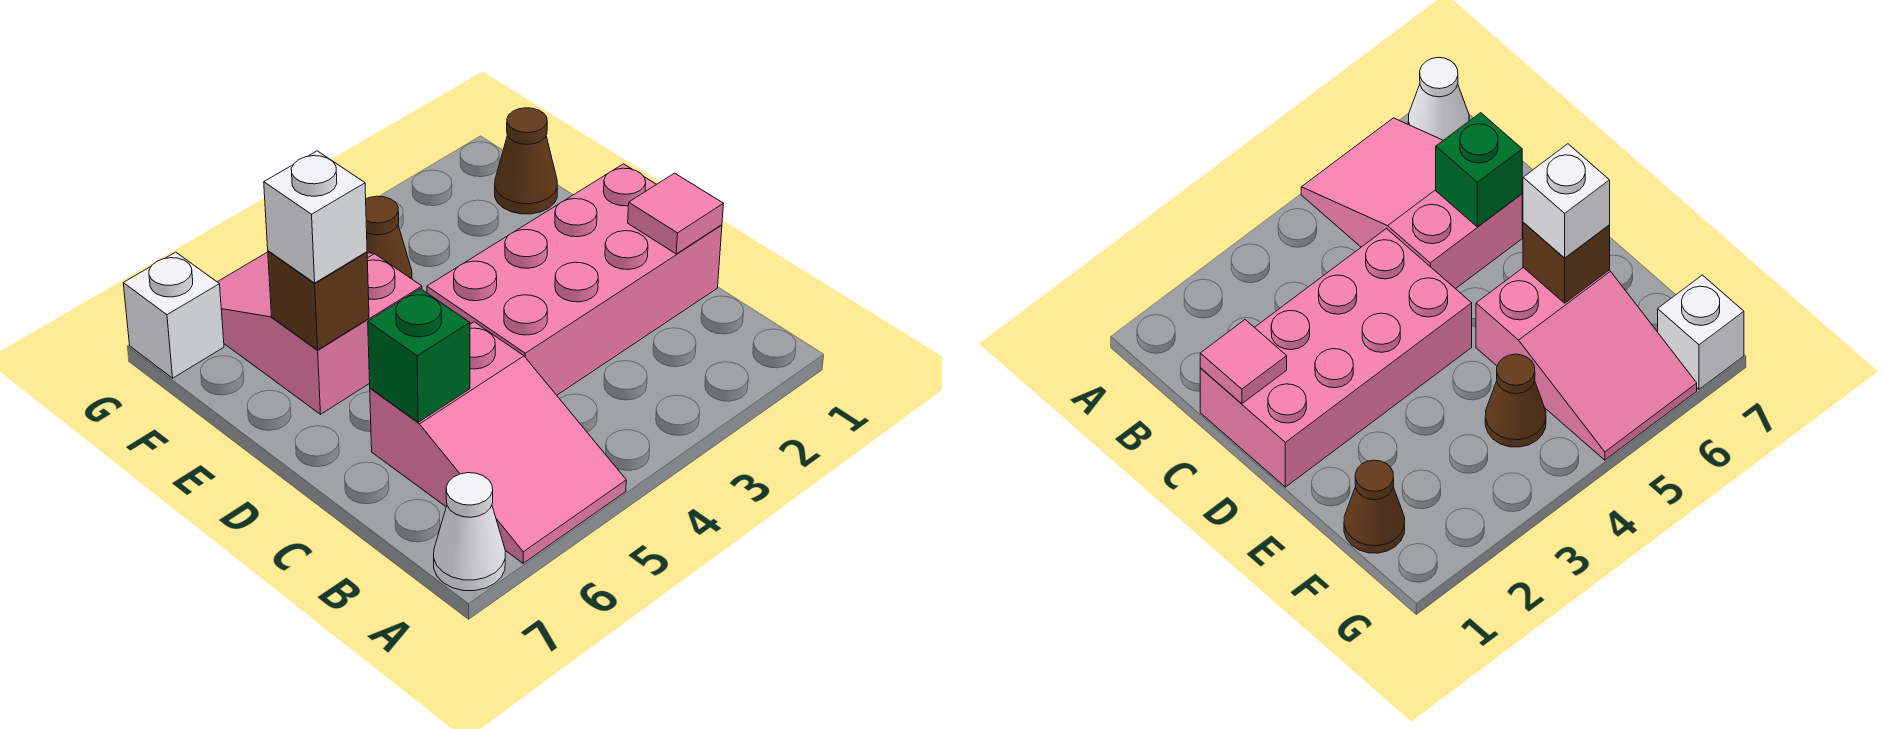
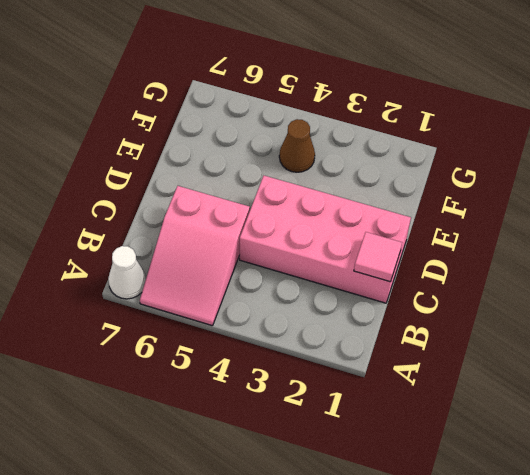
none -> pink slope E5:G6 level 1 top E
none -> brown cone F1 level 1

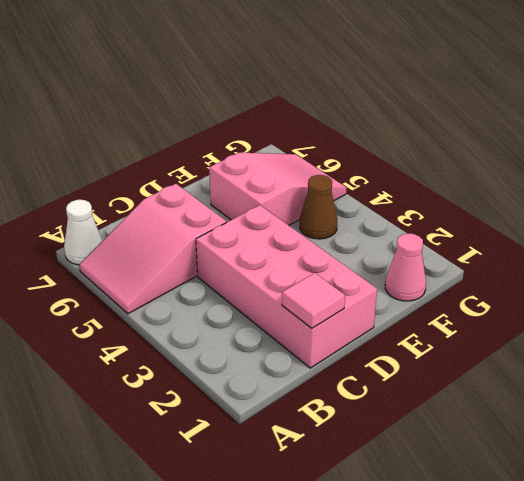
pink cone F1 level 1 -> brown cone F1 level 1
none -> white brick G7 level 1
none -> green brick C6 level 2

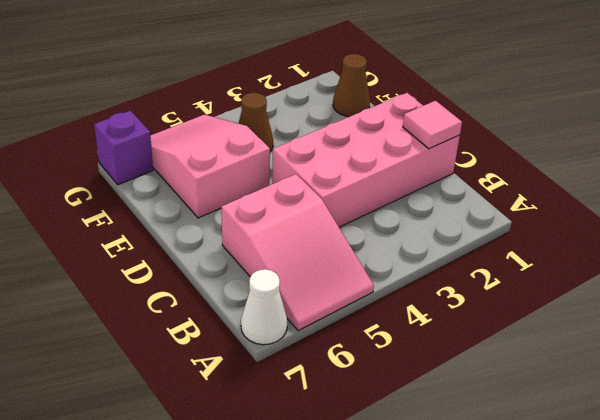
purple brick G7 level 1 -> white brick G7 level 1
none -> green brick C6 level 2
none -> brown brick E6 level 2

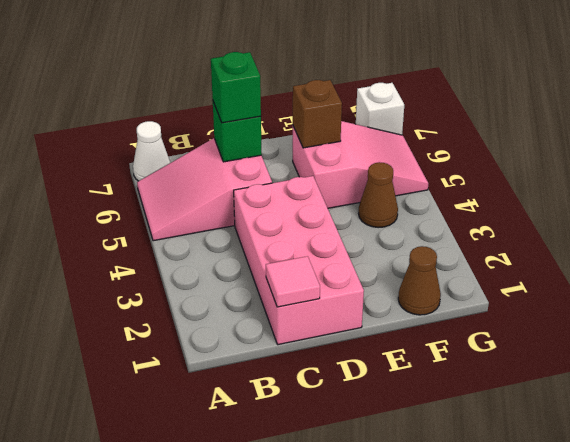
green brick C6 level 3 -> none
none -> white brick E6 level 3

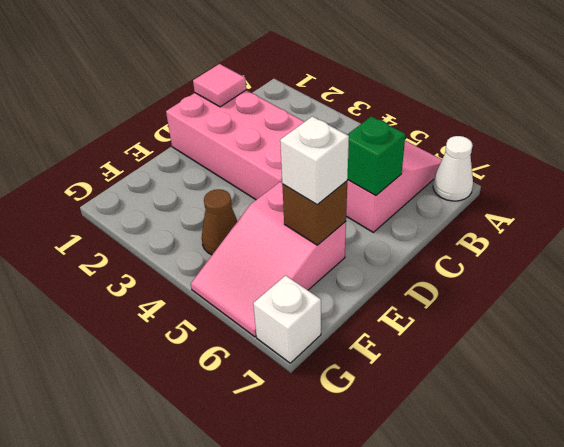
none -> brown cone F1 level 1

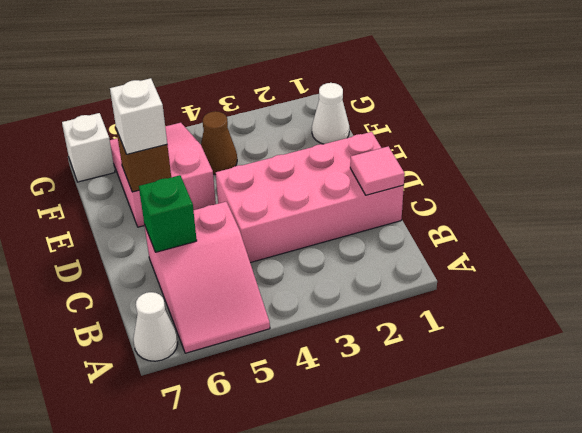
white cone F1 level 1 -> brown cone F1 level 1

